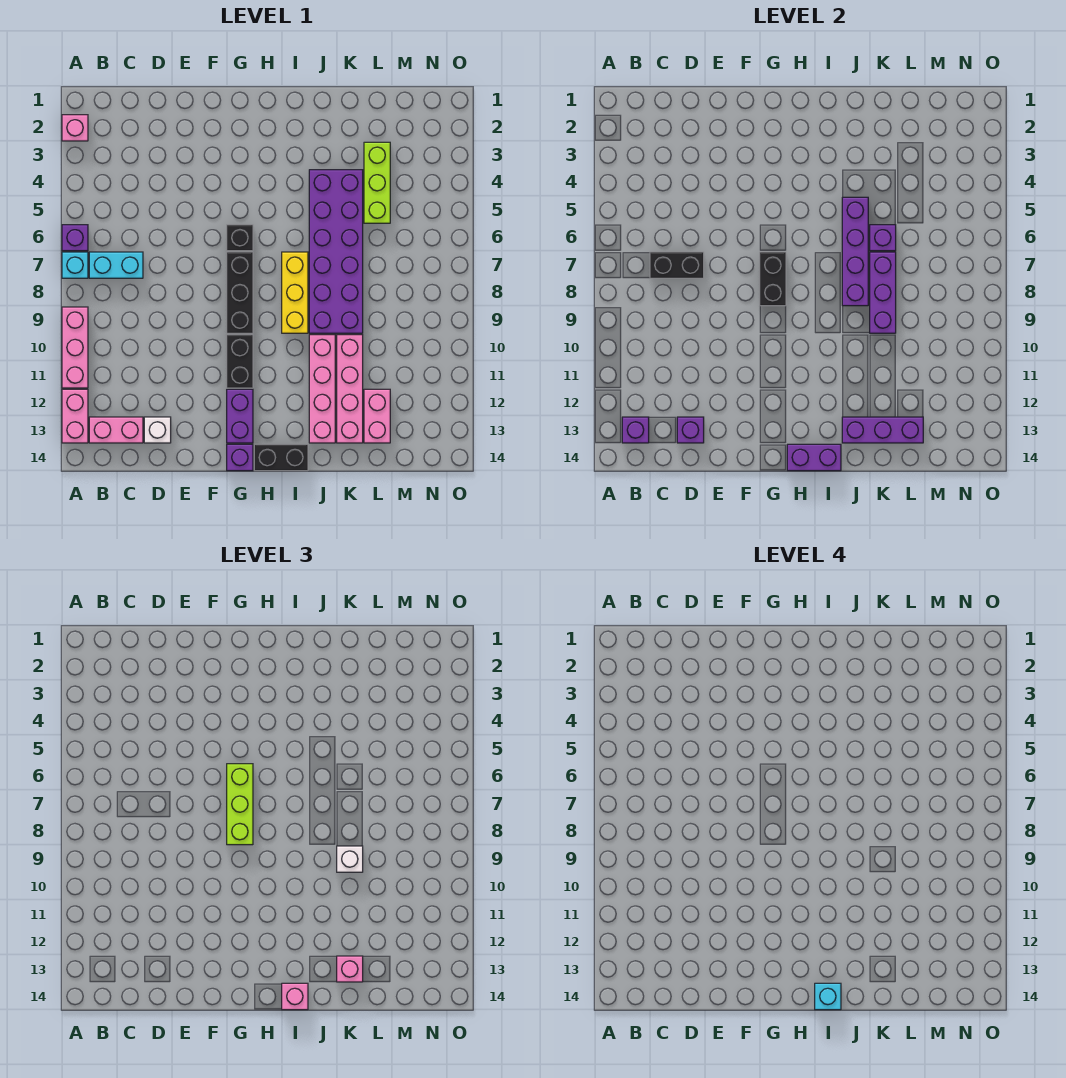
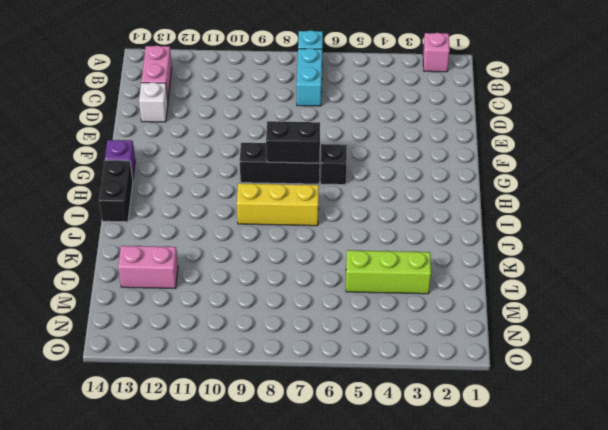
none -> purple brick A6 level 1
none -> pink brick A9:A11 level 1
none -> pink brick A12:A13 level 1
none -> black brick G10:G11 level 1

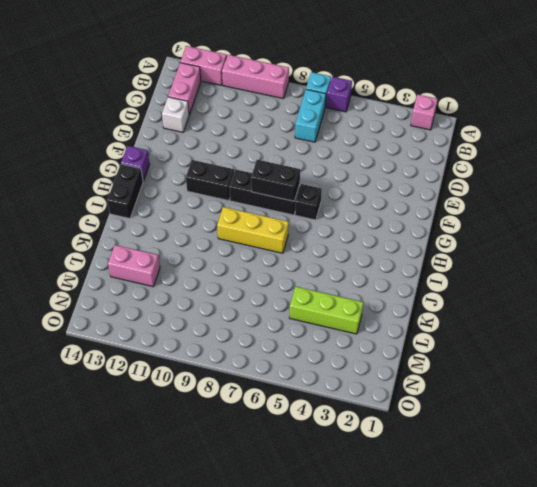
none -> purple brick G12:G13 level 1
none -> purple brick J4:K9 level 1
none -> pink brick J10:J13 level 1
none -> pink brick K10:K13 level 1

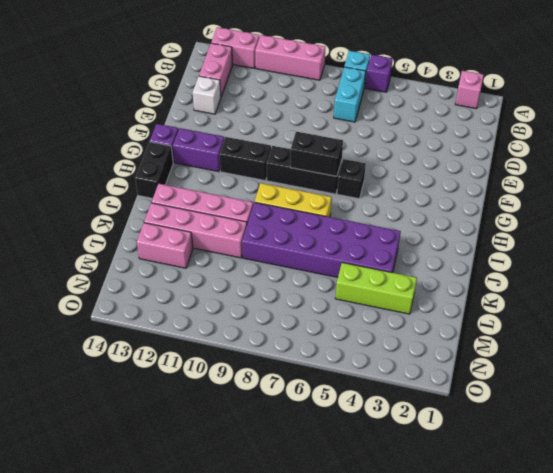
none -> purple brick B13 level 2
none -> black brick C7:D7 level 2
none -> purple brick D13 level 2
none -> purple brick H14:I14 level 2

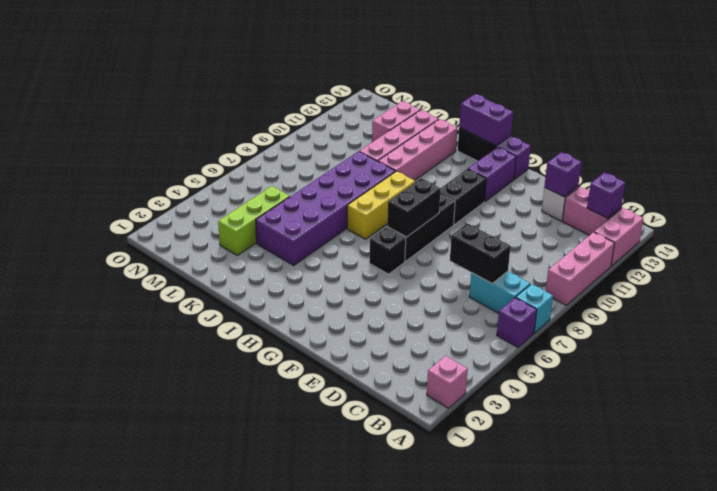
none -> purple brick J5:J8 level 2
none -> purple brick J13:L13 level 2
none -> purple brick K6 level 2
none -> purple brick K7:K9 level 2

